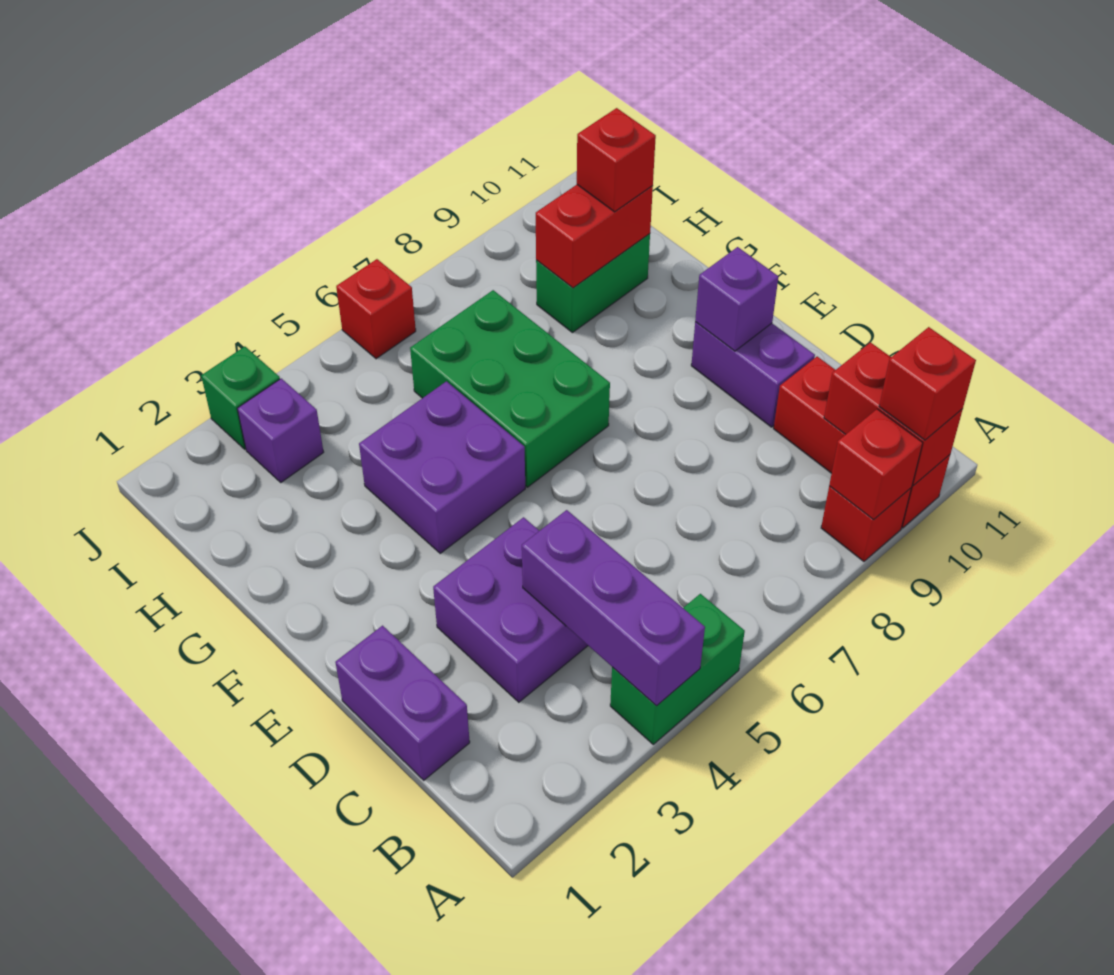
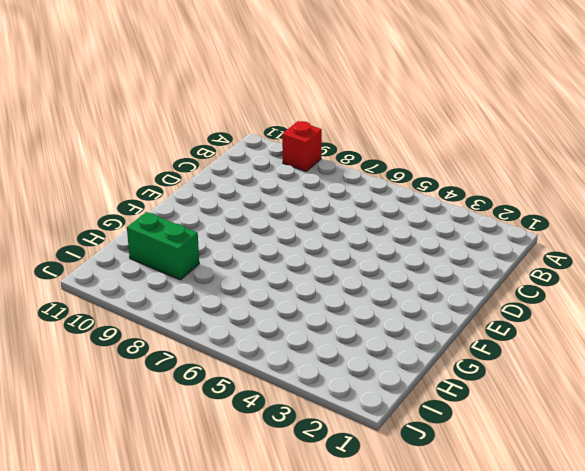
none -> green brick A4:A5 level 1
none -> red brick A10:C10 level 1
none -> purple brick C1:D1 level 1

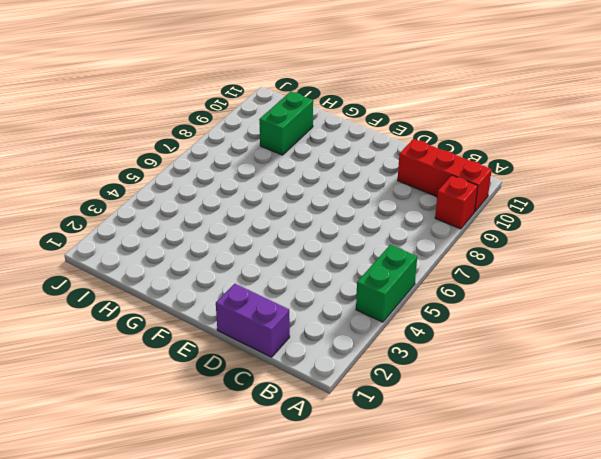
none -> purple brick C3:D4 level 1
none -> purple brick D10:E10 level 1
none -> purple brick F4:G5 level 1

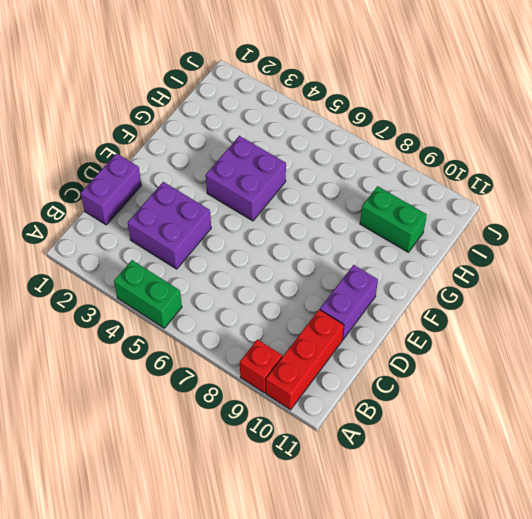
none -> green brick F6:H7 level 1
none -> purple brick I3 level 1
none -> green brick J3 level 1

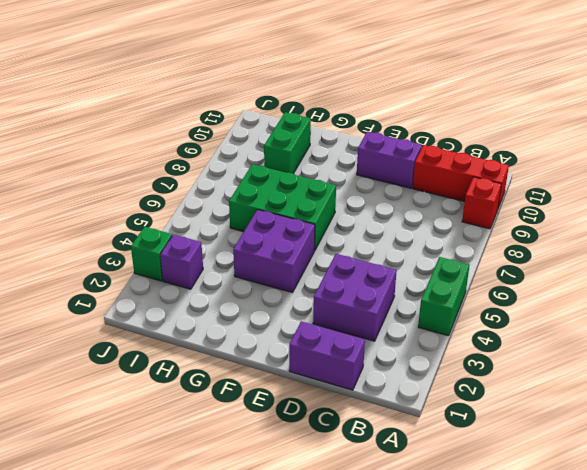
none -> red brick J6 level 1
none -> purple brick A4:C4 level 2
none -> red brick A9 level 2

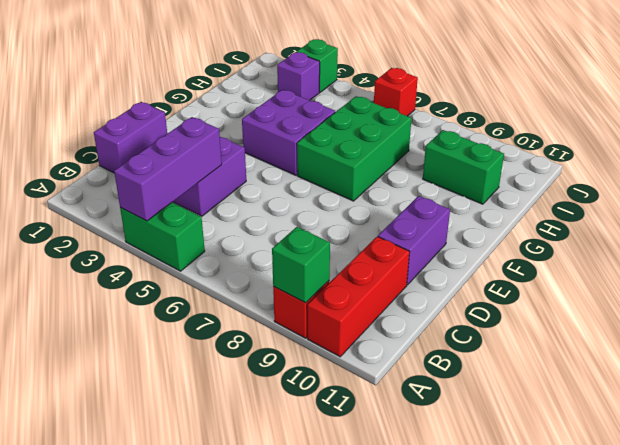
green brick A9 level 2 -> red brick A9 level 2
none -> red brick A10:B10 level 2
none -> purple brick E10 level 2
none -> red brick H9:H10 level 2

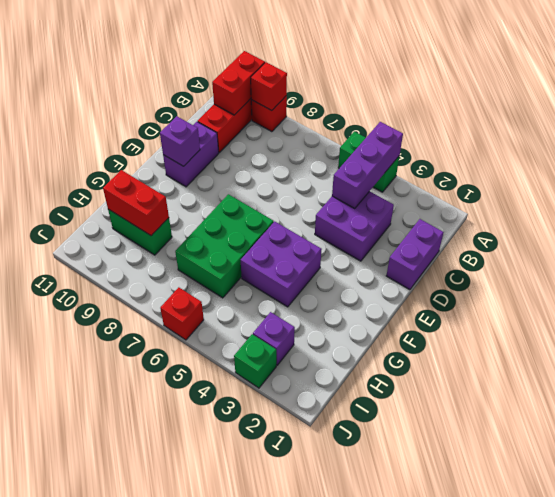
none -> red brick A10 level 3
none -> red brick H10 level 3

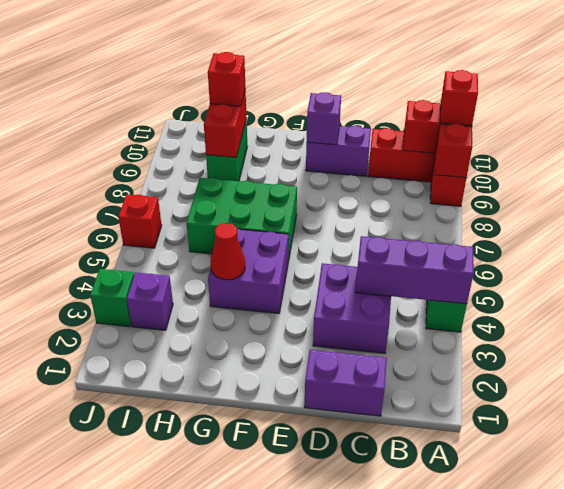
red cone G4 level 2 -> none

